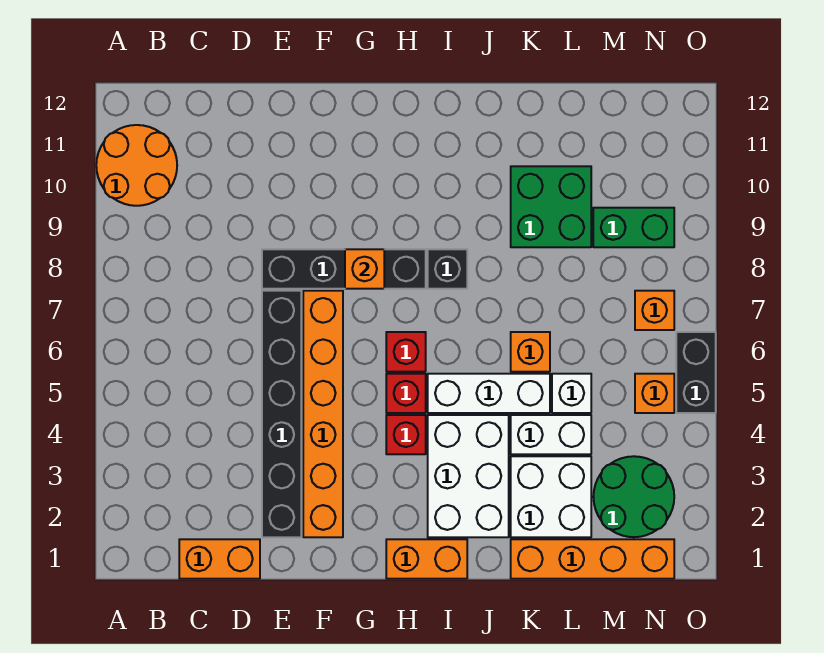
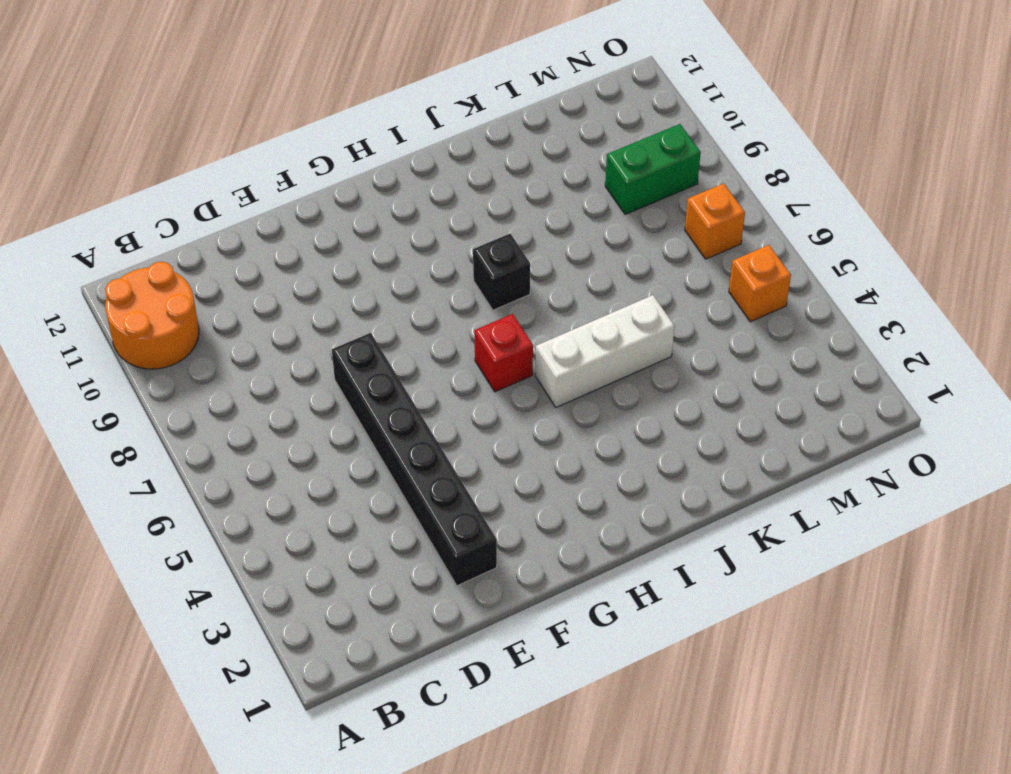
none -> orange brick C1:D1 level 1
none -> black brick E8:H8 level 1
none -> orange brick F2:F7 level 1

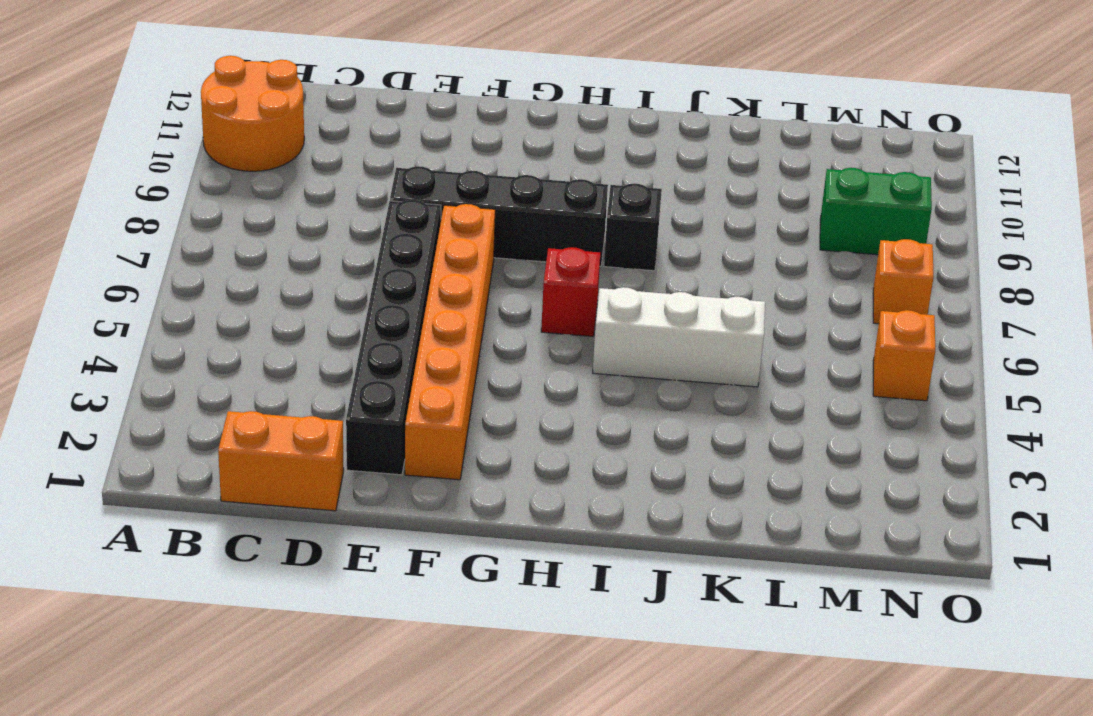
none -> orange brick H1:I1 level 1
none -> red brick H4 level 1
none -> red brick H5 level 1

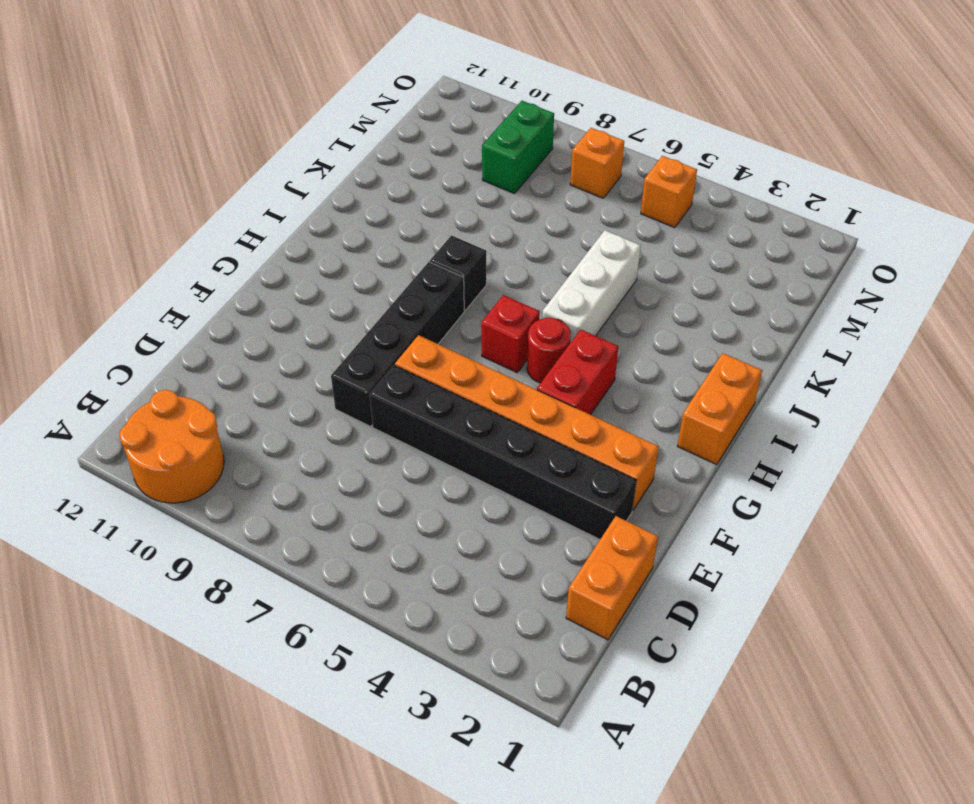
red brick G4:H4 level 1 -> red brick H4 level 1
red round brick H5 level 1 -> red brick H5 level 1
none -> white brick I2:J4 level 1
none -> orange brick K1:N1 level 1
none -> white brick K2:L3 level 1

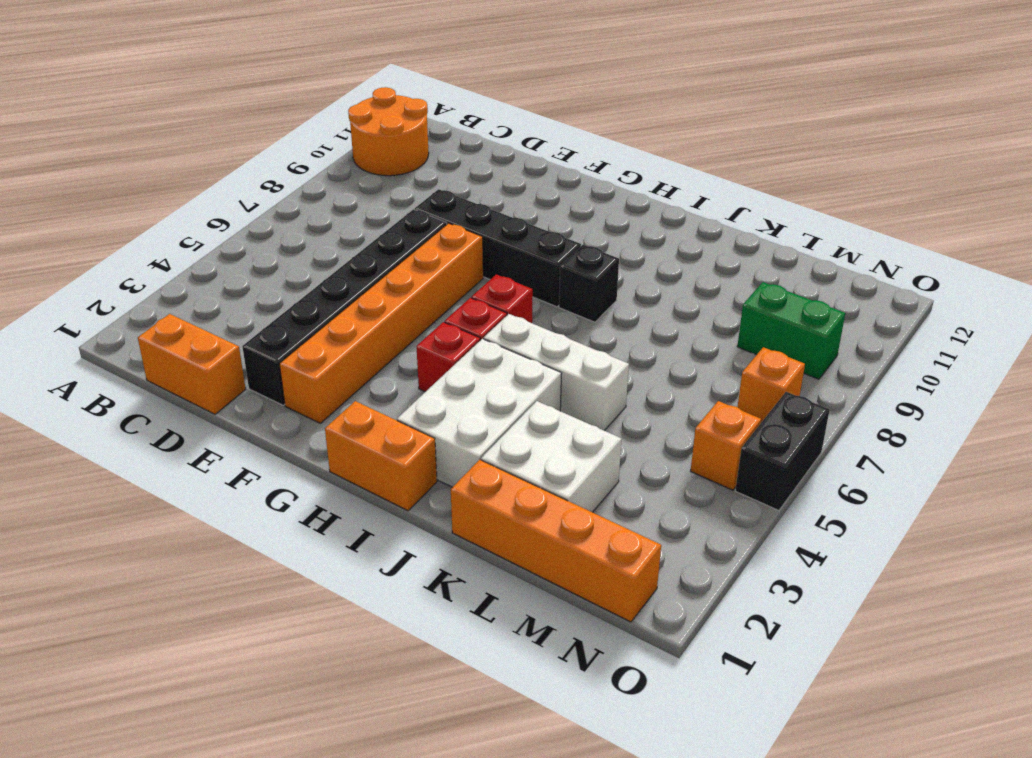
none -> white brick K4:L4 level 1
none -> orange brick K6 level 1
none -> green brick K9:L10 level 1

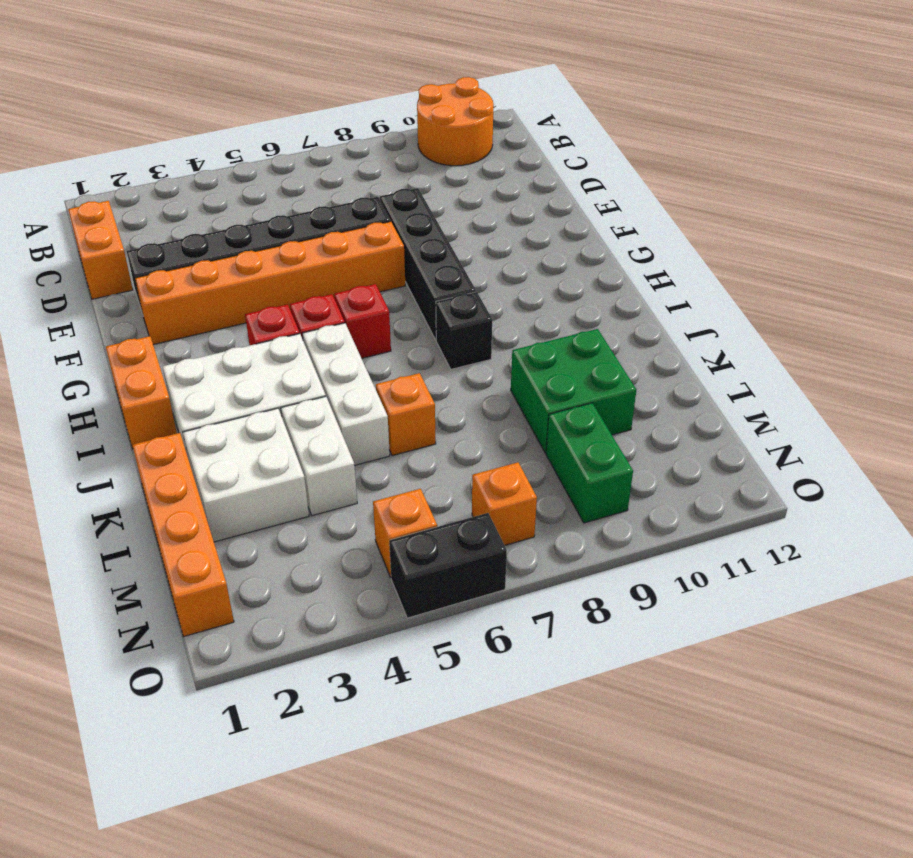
none -> white brick L5 level 1
none -> green round brick M2:N3 level 1
none -> orange brick G8 level 2

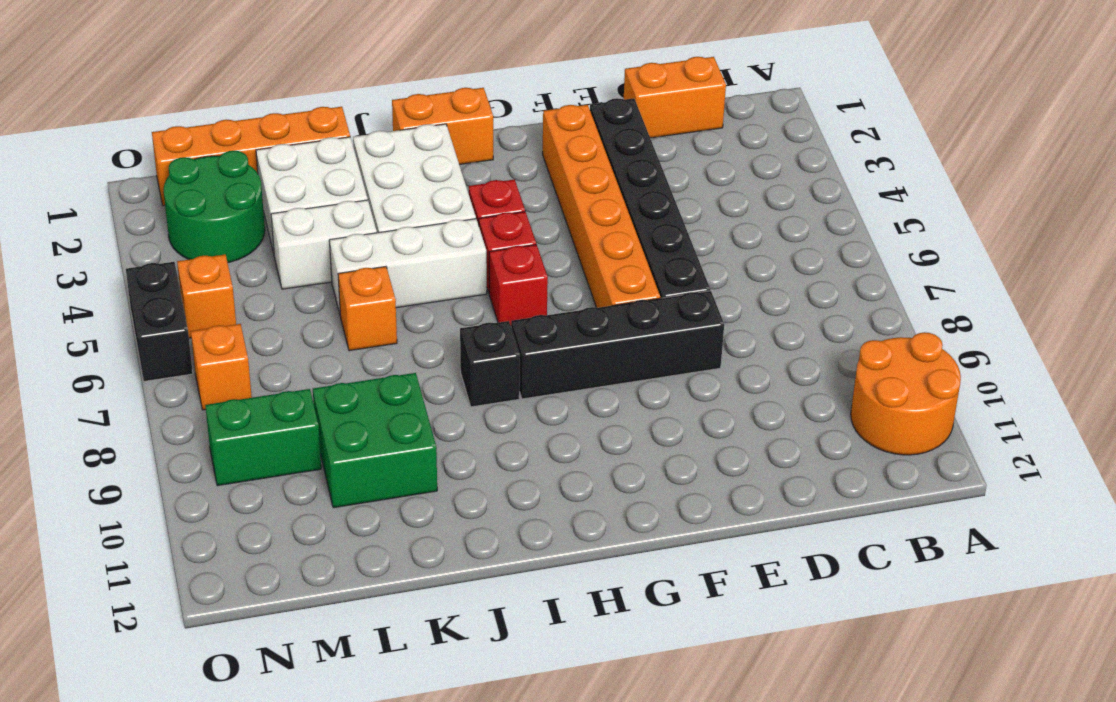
none -> white brick L5 level 1
none -> orange brick G8 level 2

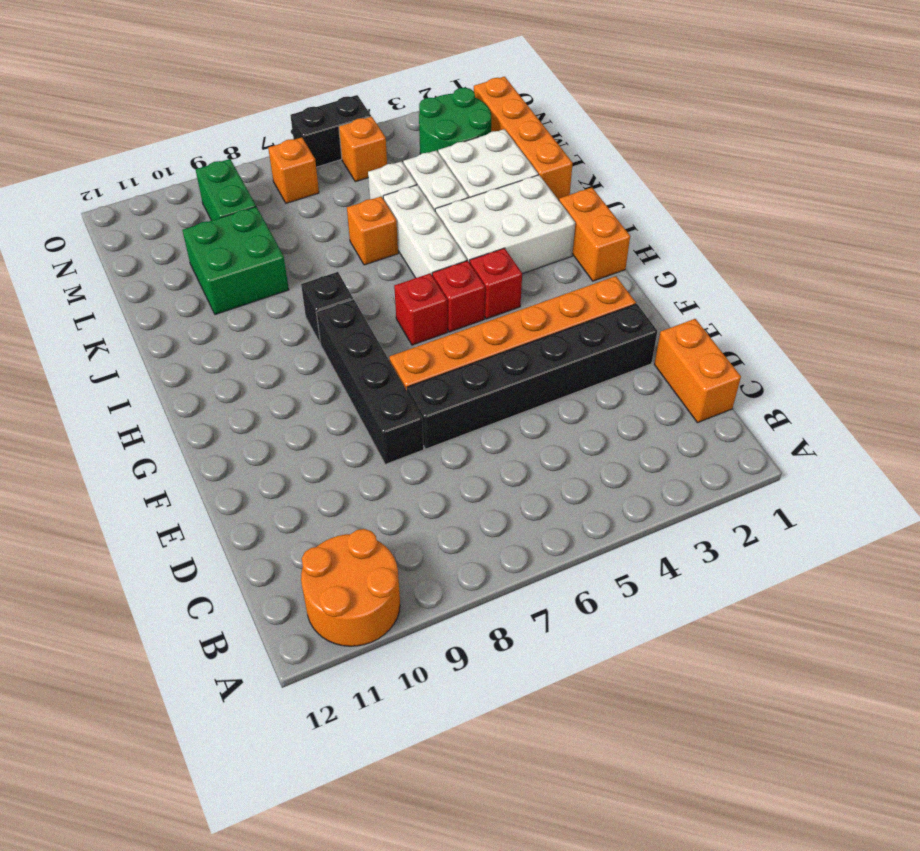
none -> orange brick G8 level 2

